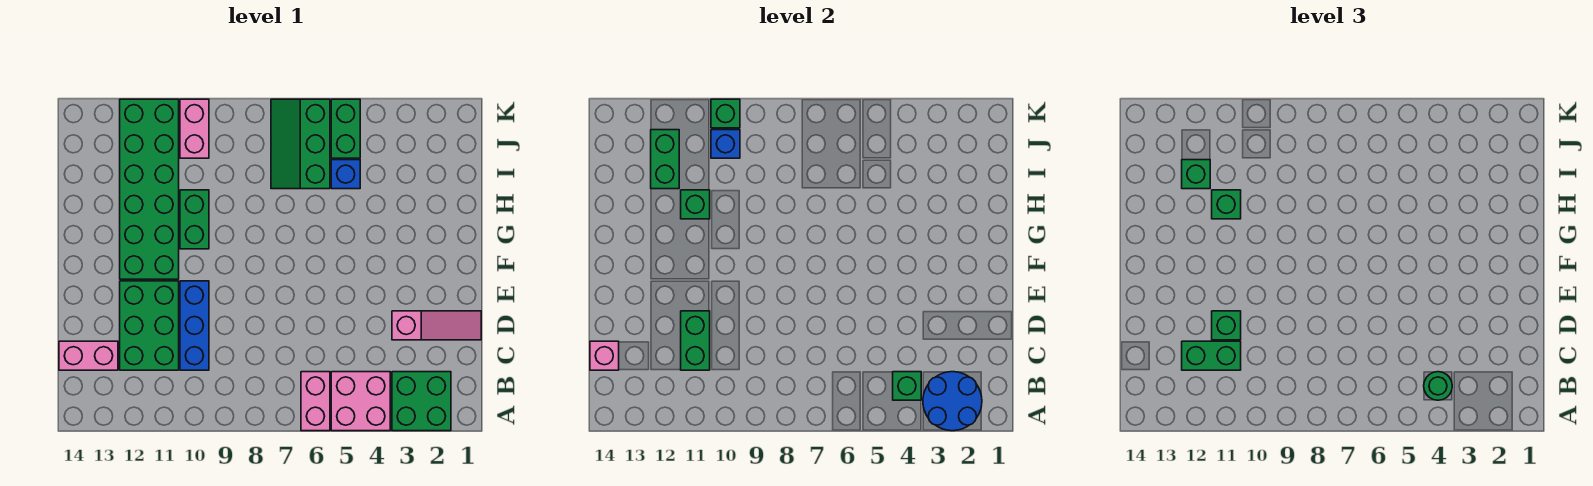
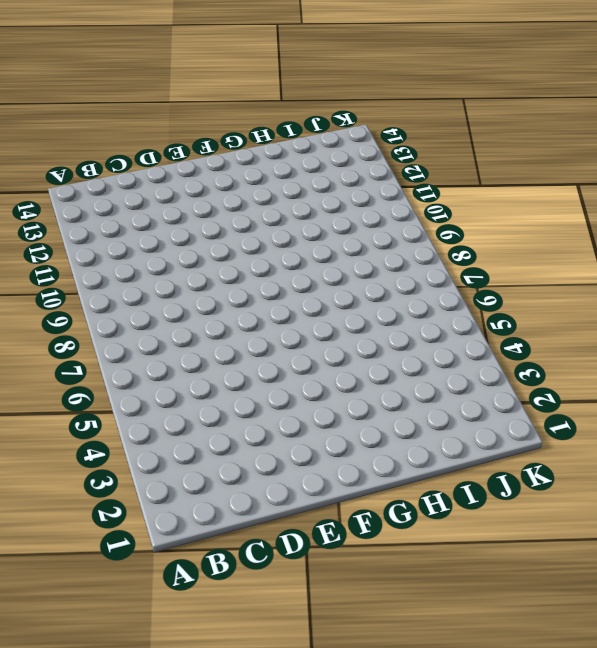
none -> green brick A2:B3 level 1
none -> pink brick A4:B5 level 1
none -> pink brick A6:B6 level 1

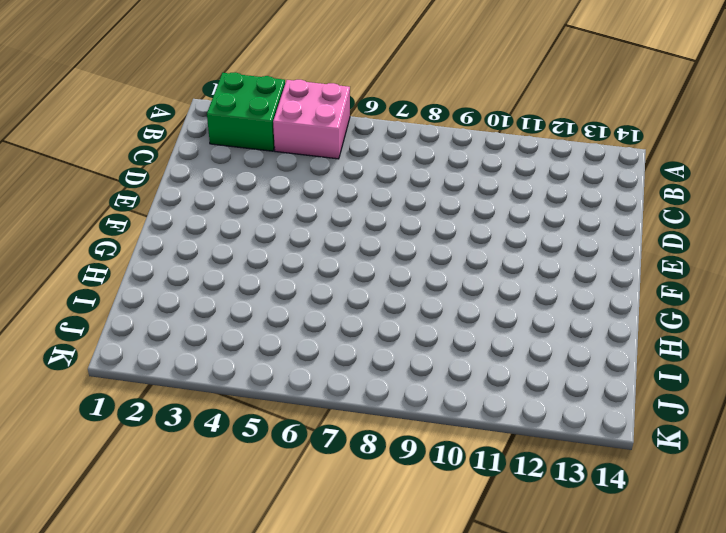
none -> pink brick A6:B6 level 1
none -> blue brick C10:E10 level 1
none -> green brick C11:E12 level 1

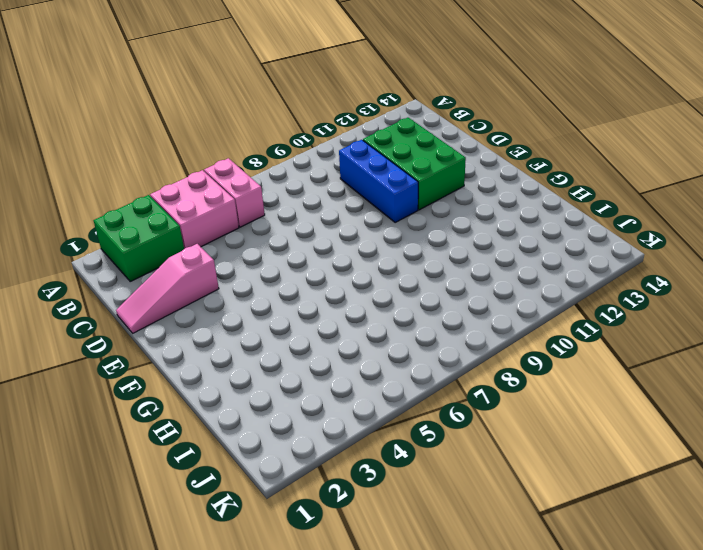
none -> pink brick C13:C14 level 1
none -> green brick F11:K12 level 1
none -> green brick G10:H10 level 1

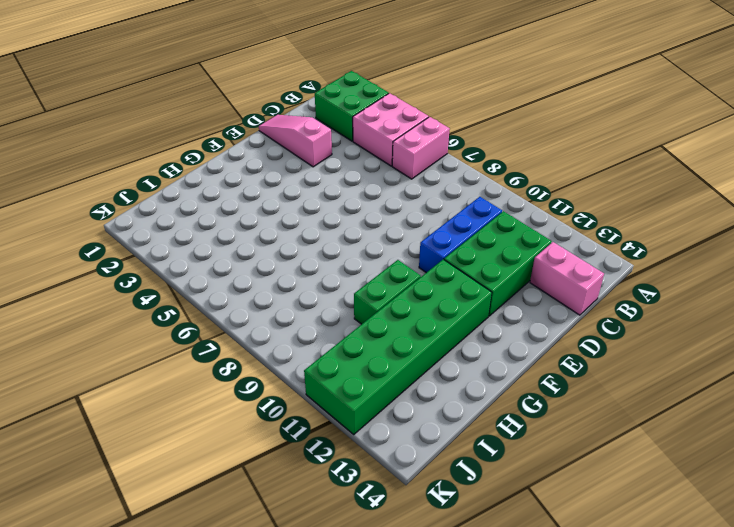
none -> blue brick I5 level 1
none -> green slope I6:K7 level 1 top 6
none -> green brick J5:K5 level 1

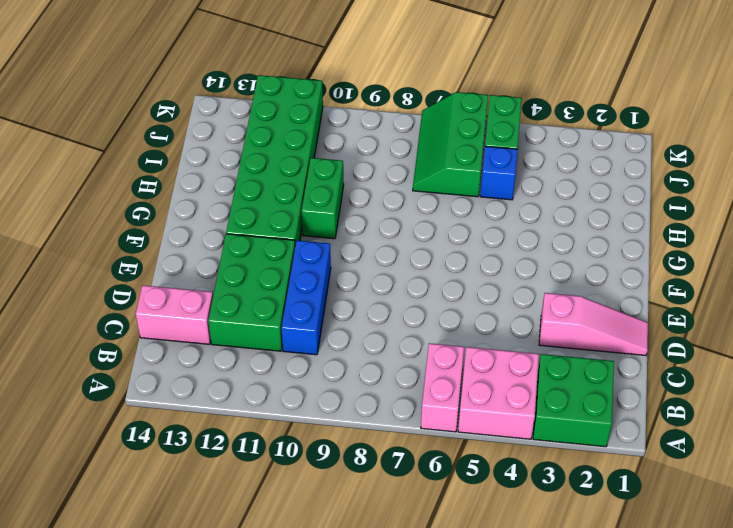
none -> pink brick J10:K10 level 1
none -> blue round brick A2:B3 level 2
none -> green brick B4 level 2

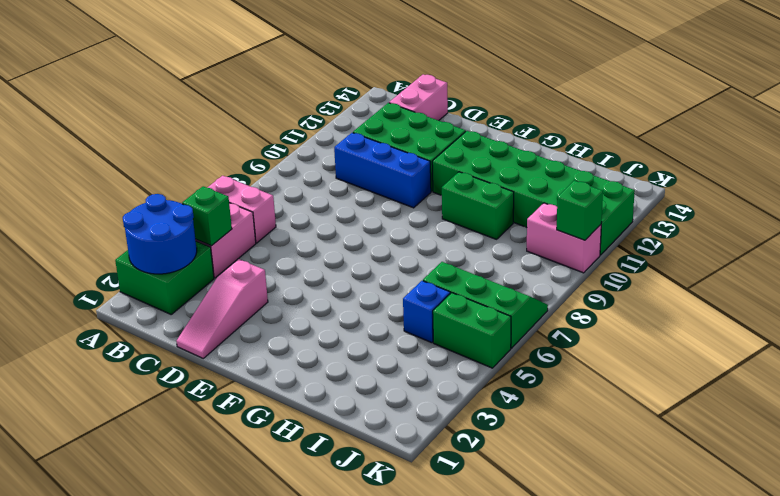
none -> green brick C11:D11 level 2
none -> pink brick C14 level 2
none -> green brick H11 level 2

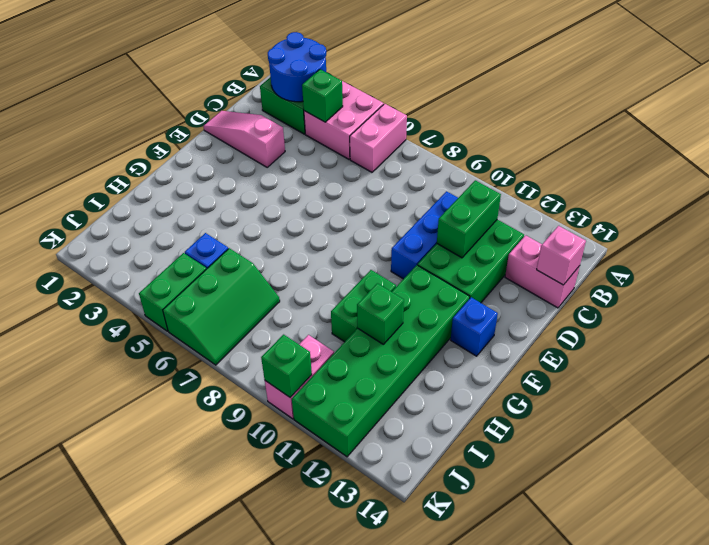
blue brick F13 level 1 -> blue brick J10 level 2
none -> green brick I12:J12 level 2
none -> green round brick B4 level 3
none -> green brick C11:C12 level 3

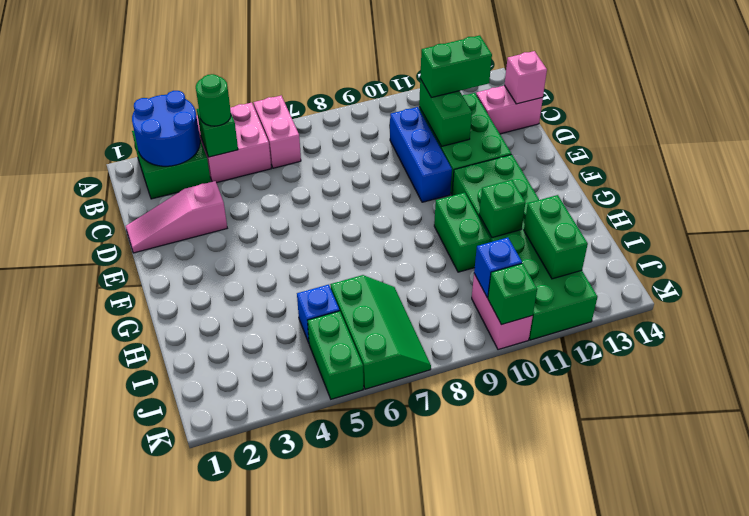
none -> green brick D11 level 3
none -> green brick H11 level 3
none -> green brick I12 level 3

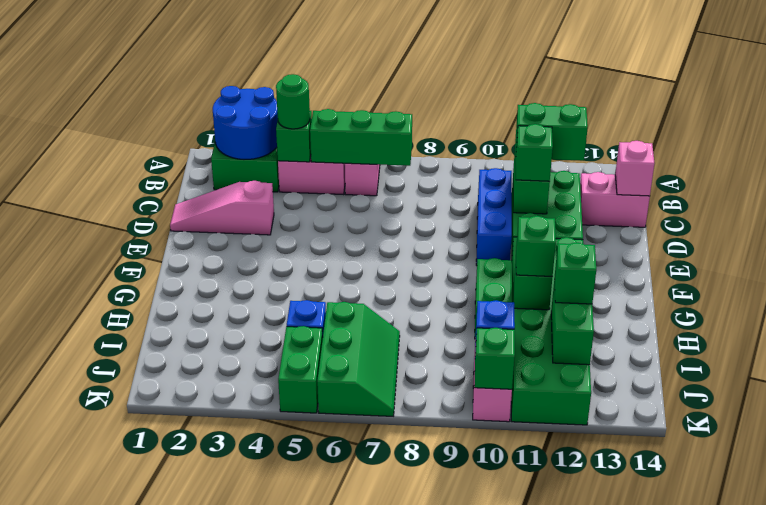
green brick B5:B7 level 2 -> none

